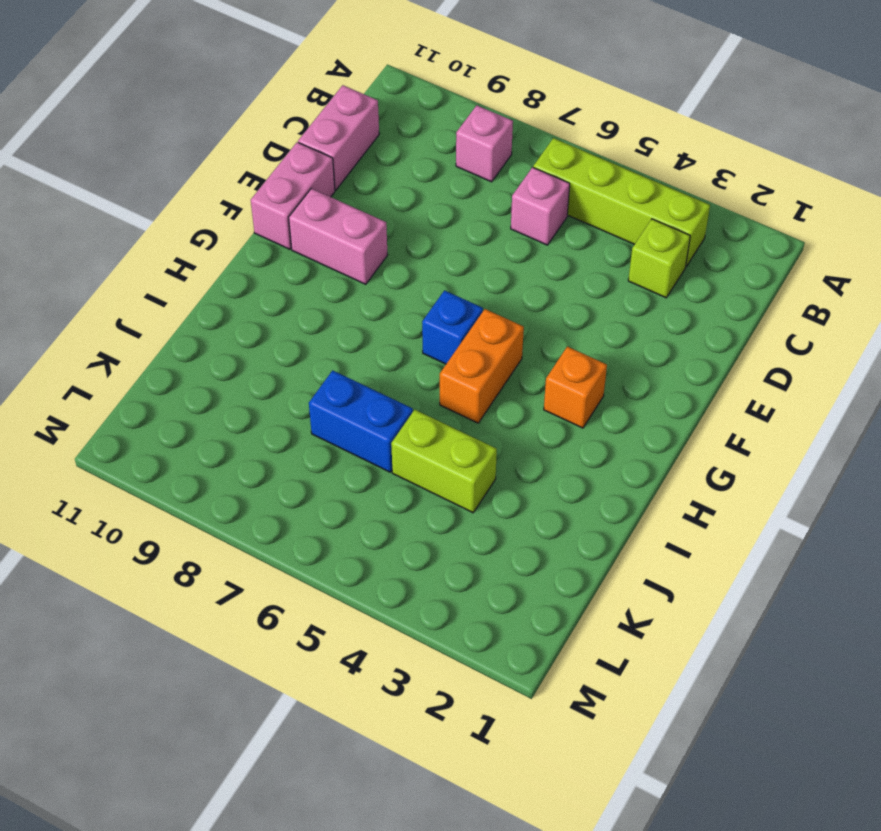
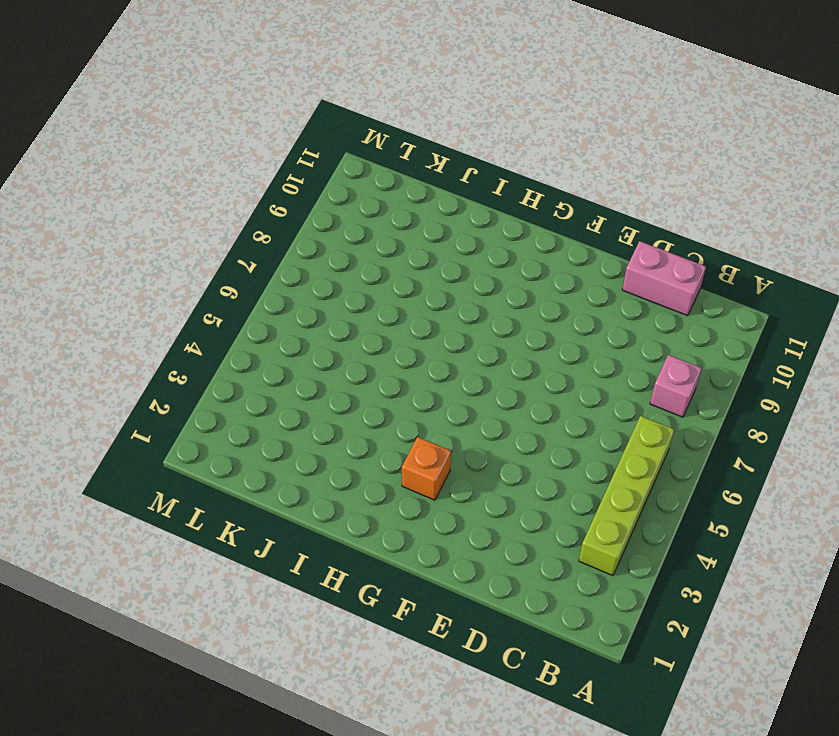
none -> lime brick C3 level 1
none -> pink brick C6 level 1
none -> pink brick E11:F11 level 1

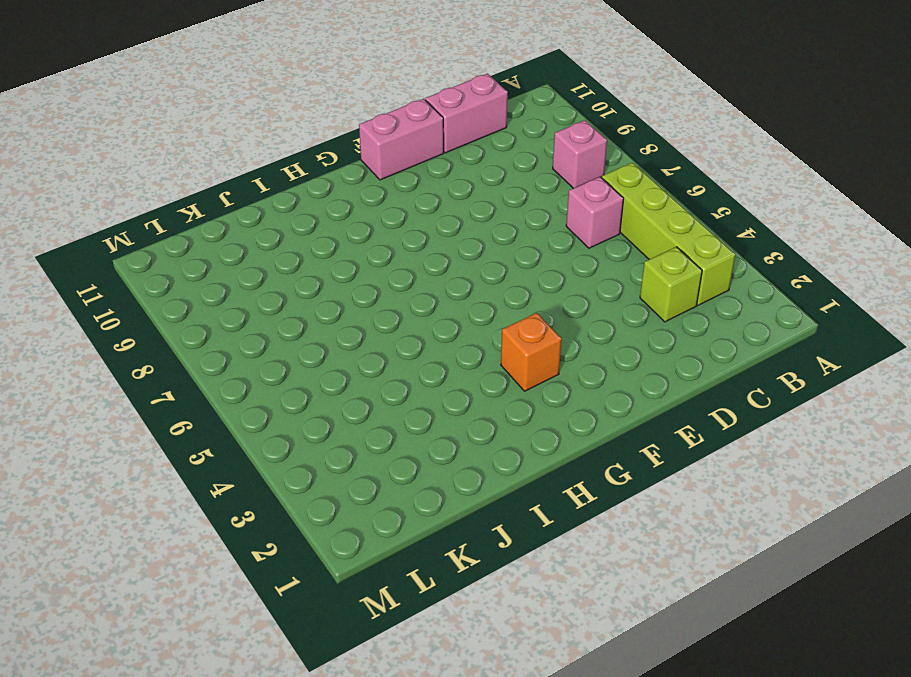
none -> pink brick F9:F10 level 1
none -> orange brick G5:H5 level 1
none -> blue brick G6 level 1

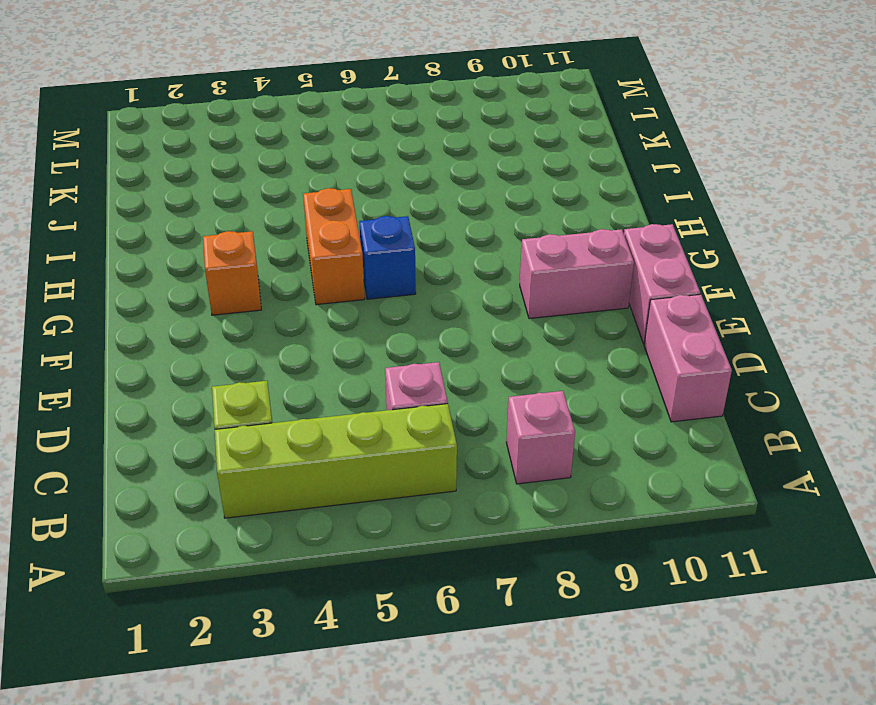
none -> lime brick J4:J5 level 1
none -> blue brick J6:J7 level 1

